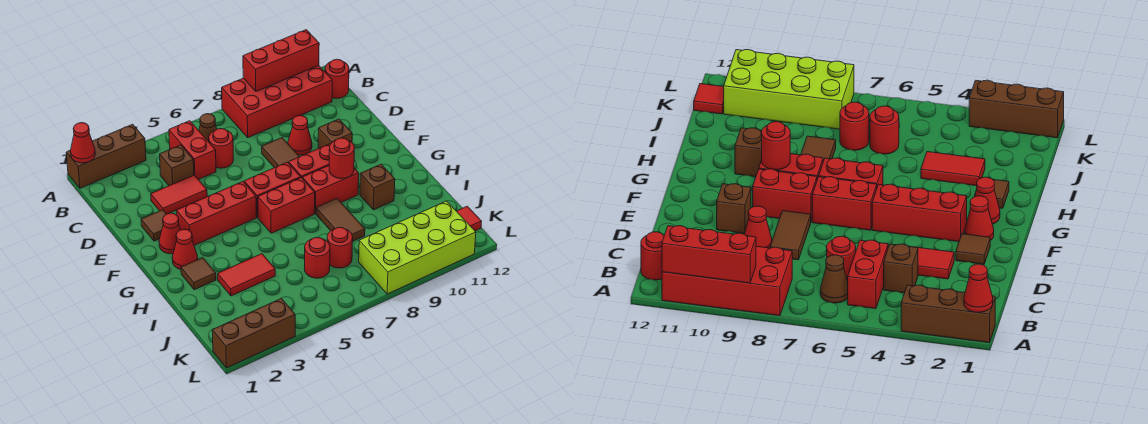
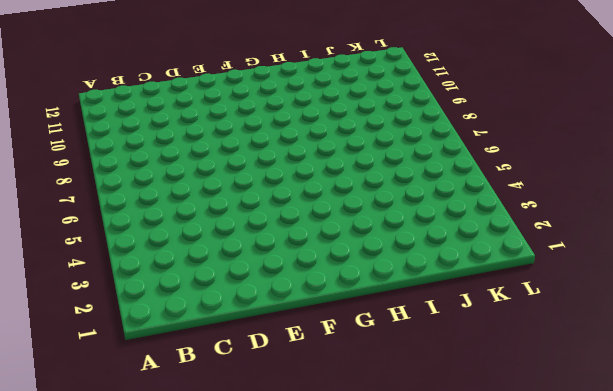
none -> brown brick A1:A3 level 1
none -> red brick A8:B11 level 1
none -> red brick B5:C5 level 1
none -> brown cone B6 level 1

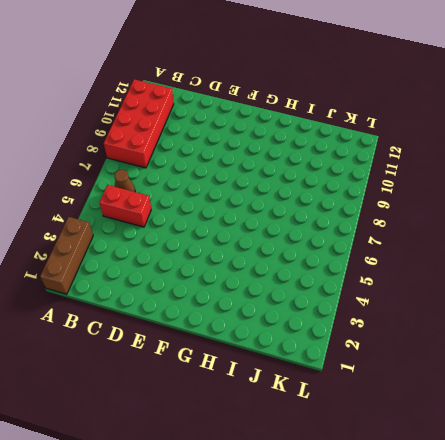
none -> red round brick B12 level 1
none -> brown brick C4 level 1
none -> red round brick C6 level 1
none -> red tile D3:D4 level 1

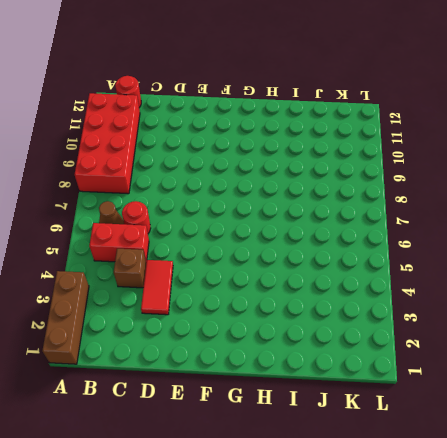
none -> brown tile D8:E8 level 1
none -> red cone D9 level 1
none -> brown tile E2 level 1
none -> brown brick E10 level 1

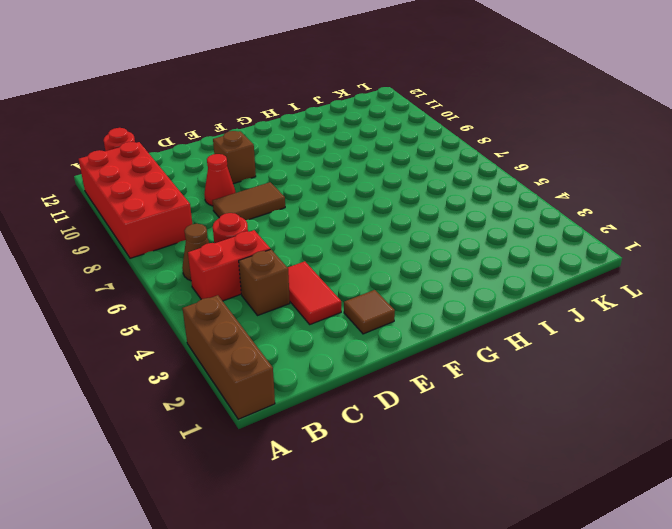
none -> red cone F2 level 1
none -> red brick F3:F5 level 1
none -> red brick F6:F7 level 1
none -> red brick F8:F9 level 1

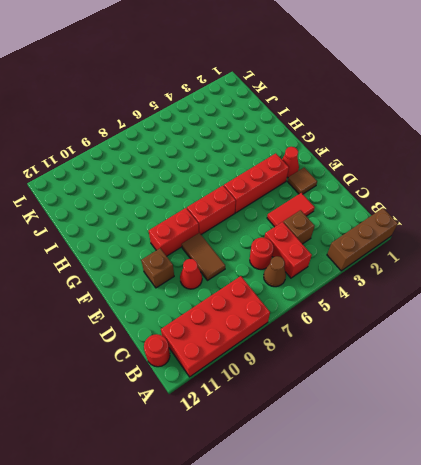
none -> red cone G2 level 1
none -> red brick G6:G7 level 1
none -> red brick G8:G9 level 1
none -> brown tile H2 level 1

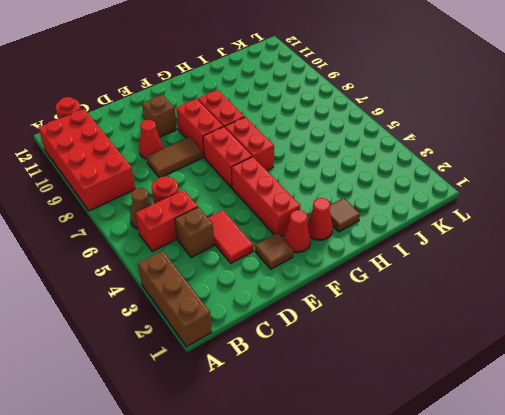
none -> brown tile H8:I8 level 1
none -> brown brick H10 level 1
none -> red tile I3:I4 level 1
none -> red round brick J6 level 1

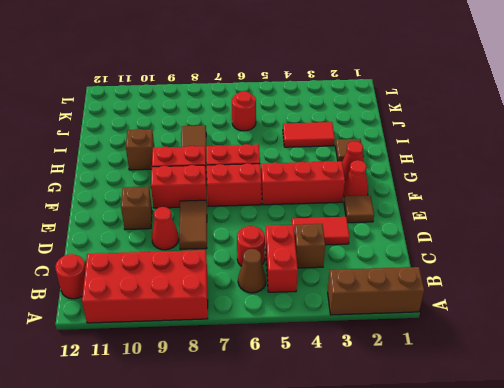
none -> red round brick J7 level 1
none -> lime brick K8:L11 level 1
none -> red tile K12 level 1
none -> brown brick L1:L3 level 1

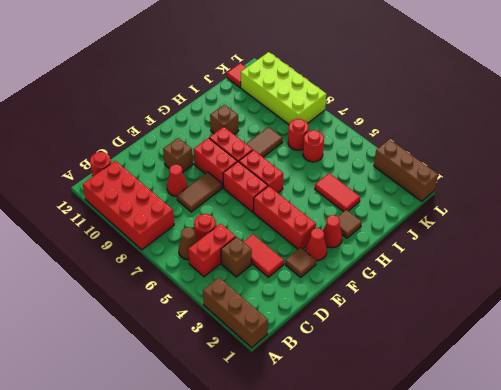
none -> red cone A1 level 2
none -> red brick A9:A11 level 2
none -> red round brick G9 level 2

